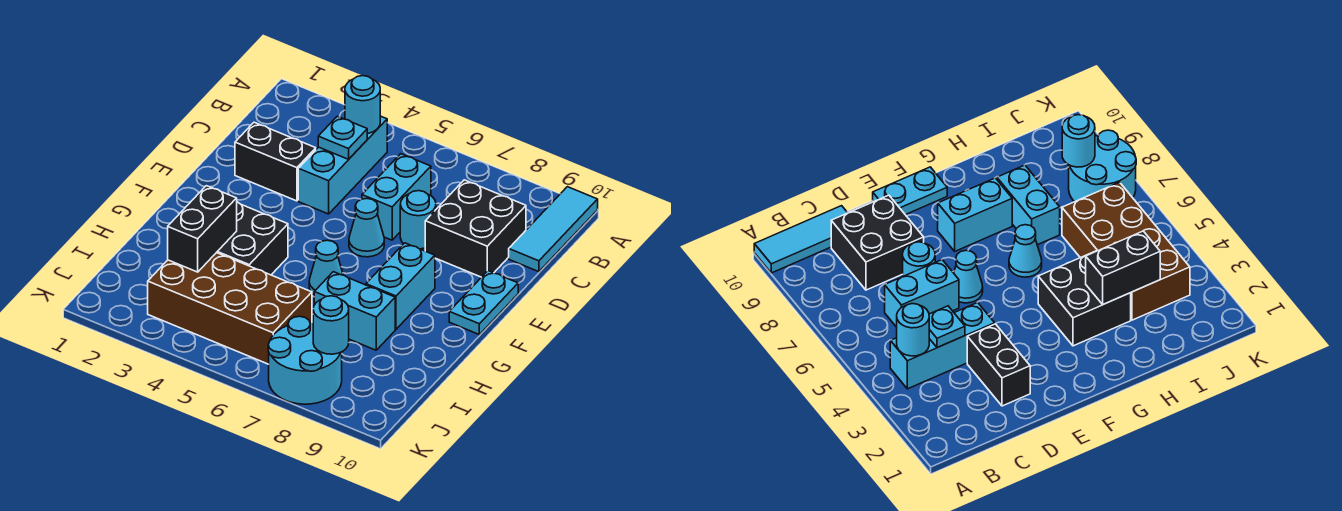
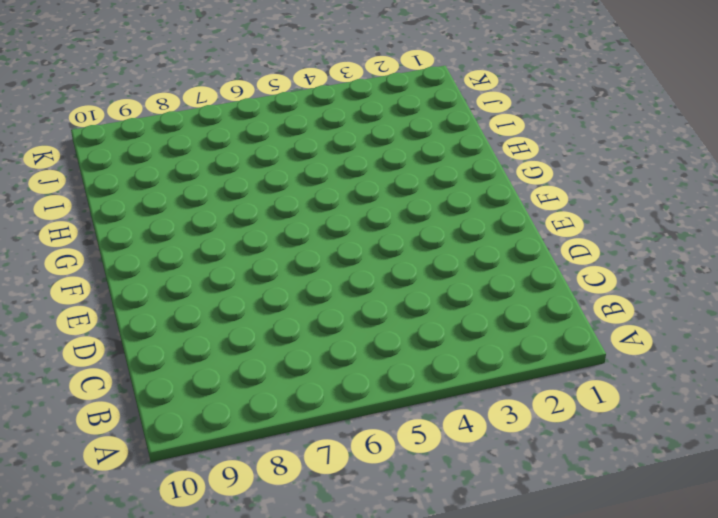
none -> cyan tile A10:C10 level 1
none -> cyan brick B4:D4 level 1
none -> cyan brick C6:D6 level 1

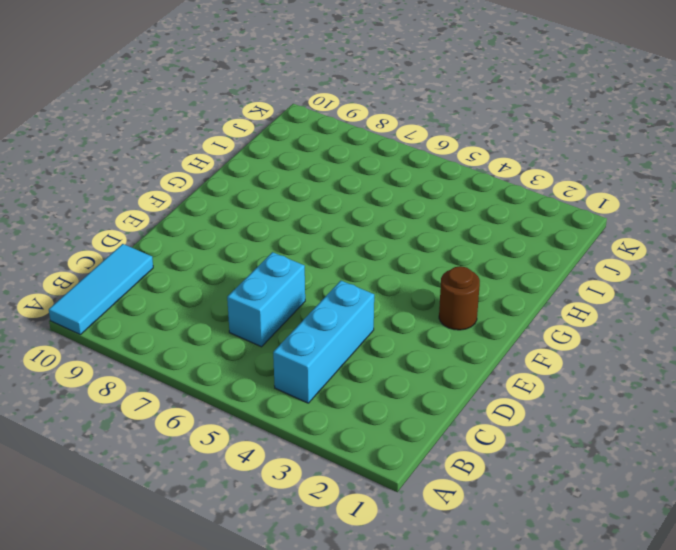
brown round brick F2 level 1 -> none
none -> black brick C8:D9 level 1
none -> black brick D2:D3 level 1
none -> cyan round brick D7 level 1

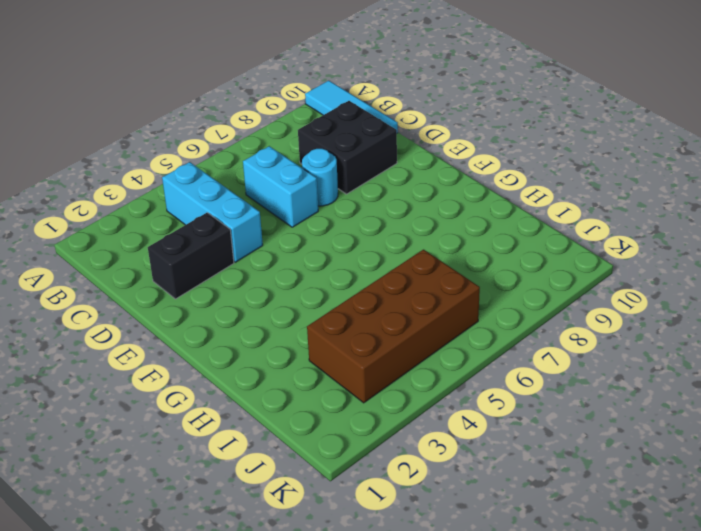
none -> cyan cone E6 level 1
none -> cyan plate E10:F10 level 1
none -> cyan brick F8:G8 level 1

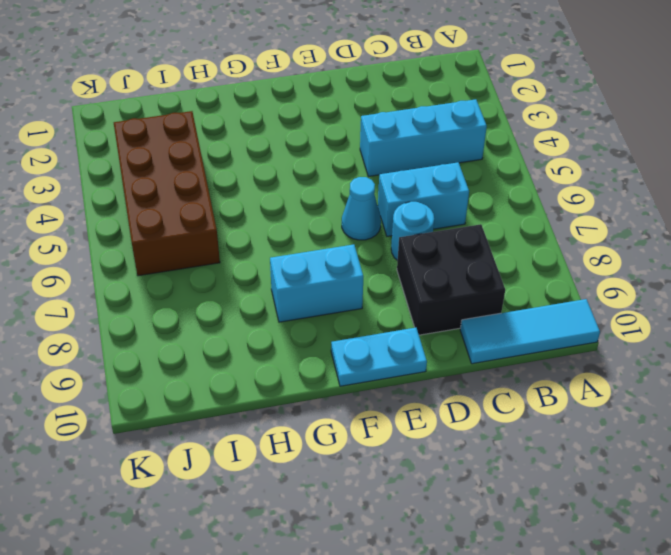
none -> black brick D2:D3 level 1
none -> black brick G3:H4 level 1
none -> cyan cone G6 level 1

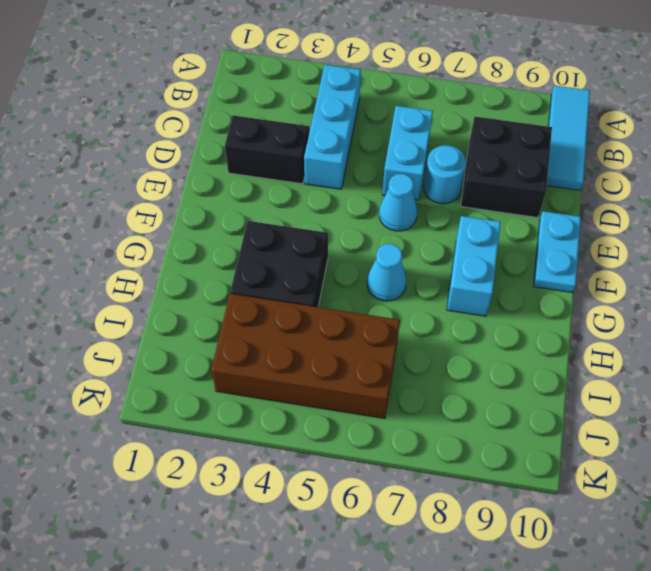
none -> cyan brick H7:H8 level 1
none -> cyan round brick J7:K8 level 1
none -> cyan round brick B4 level 2

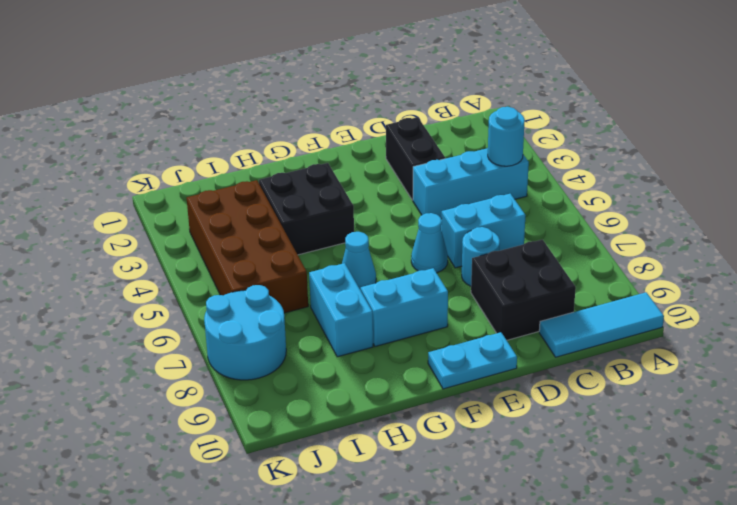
none -> cyan plate C4 level 2
none -> black brick H3:I3 level 2
none -> cyan round brick J8 level 2

